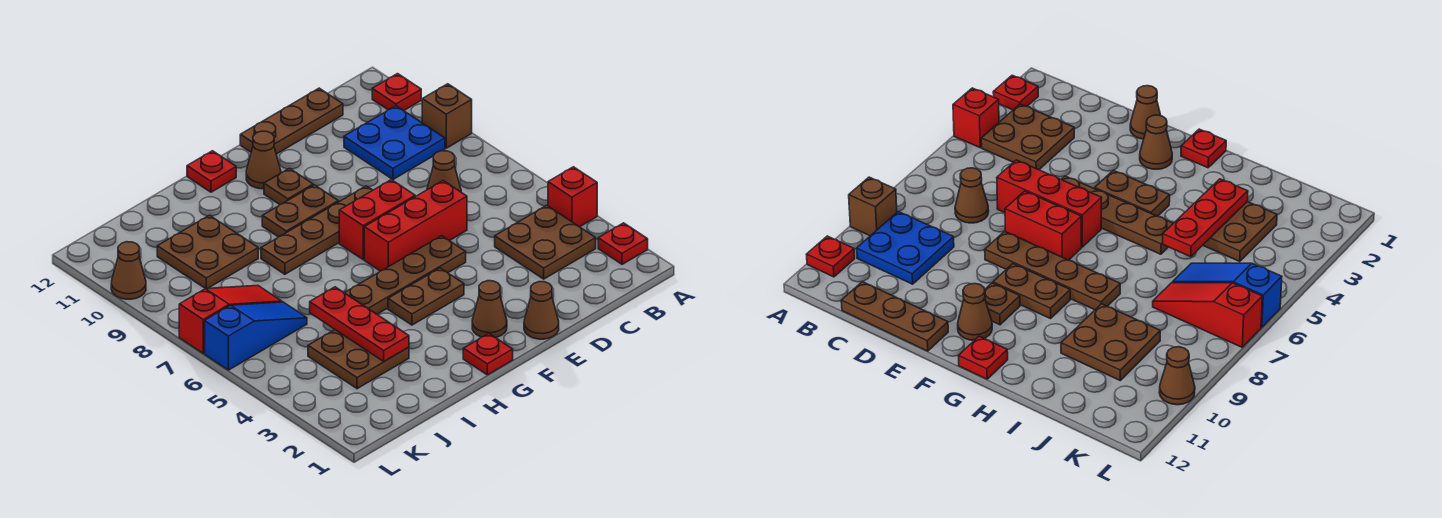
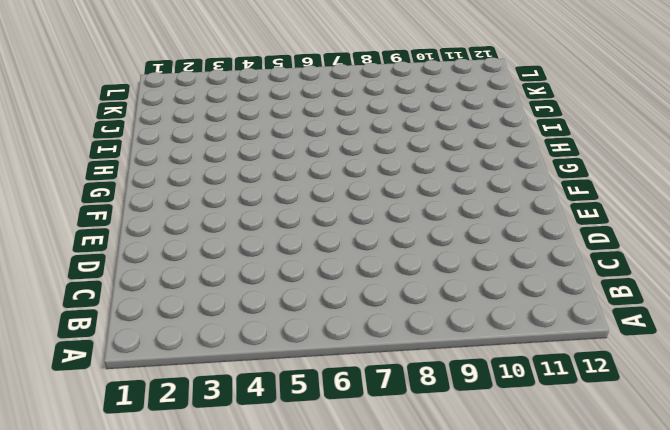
none -> red plate A2 level 1
none -> red brick A4 level 1
none -> brown brick A9 level 1

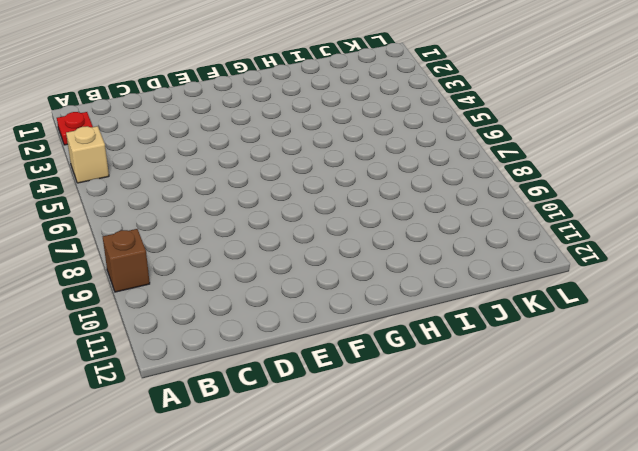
tan brick A4 level 1 -> red brick A4 level 1
none -> red plate A11 level 1
none -> brown plate B3:C4 level 1
none -> blue plate B9:C10 level 1

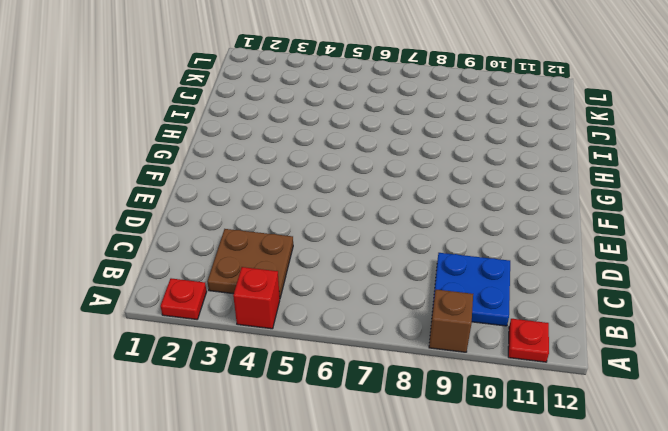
none -> brown cone C7 level 1
none -> brown plate C12:E12 level 1
none -> red brick D6:F6 level 1

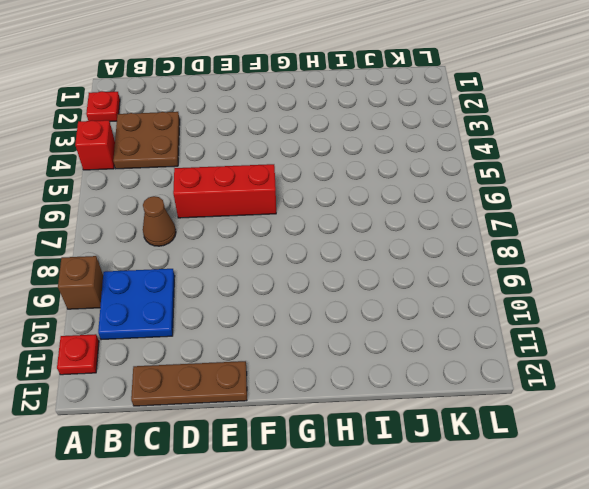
none -> brown cone E1 level 1
none -> brown plate E5:H5 level 1
none -> red brick E7:F7 level 1

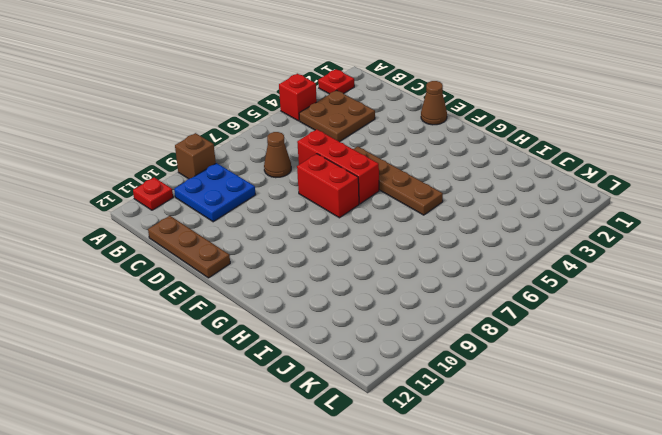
none -> brown plate E8:H8 level 1
none -> brown cone F2 level 1
none -> brown plate F4:G4 level 1

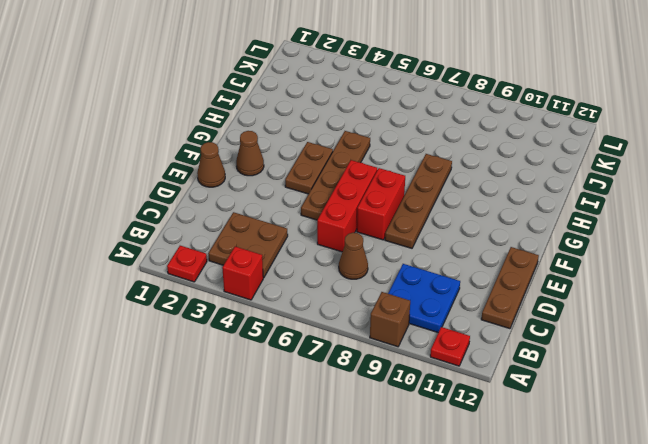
none -> brown plate F9:G9 level 1
none -> brown plate F10 level 1
none -> brown cone F11 level 1

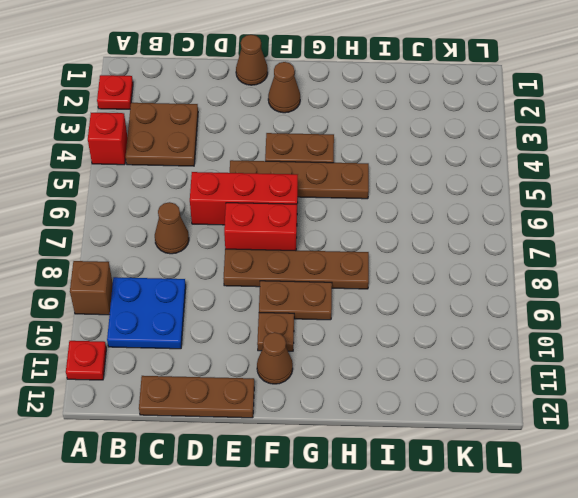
none -> red plate G1 level 1
none -> red plate G12 level 1
none -> brown plate I3:J4 level 1

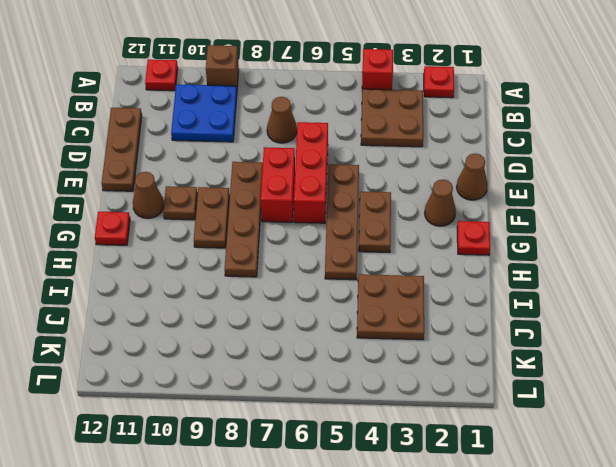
none -> brown plate I9:J10 level 1
none -> blue slope J6:L6 level 1 top L
none -> red slope J7:L7 level 1 top L

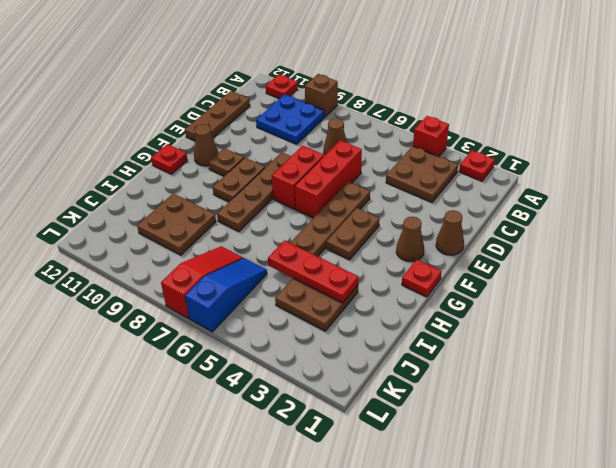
none -> brown cone L10 level 1

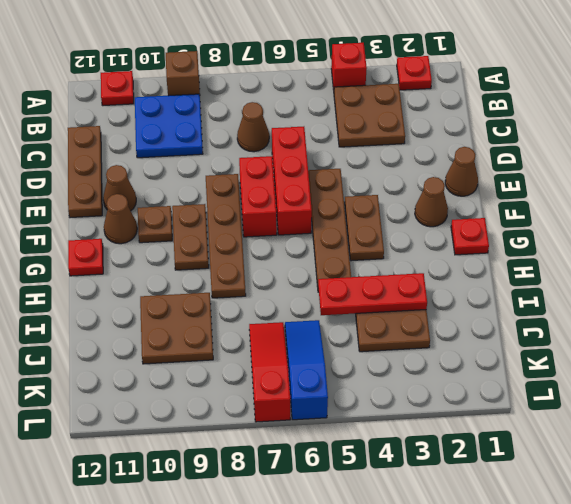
brown cone E11 level 1 -> brown cone L10 level 1

